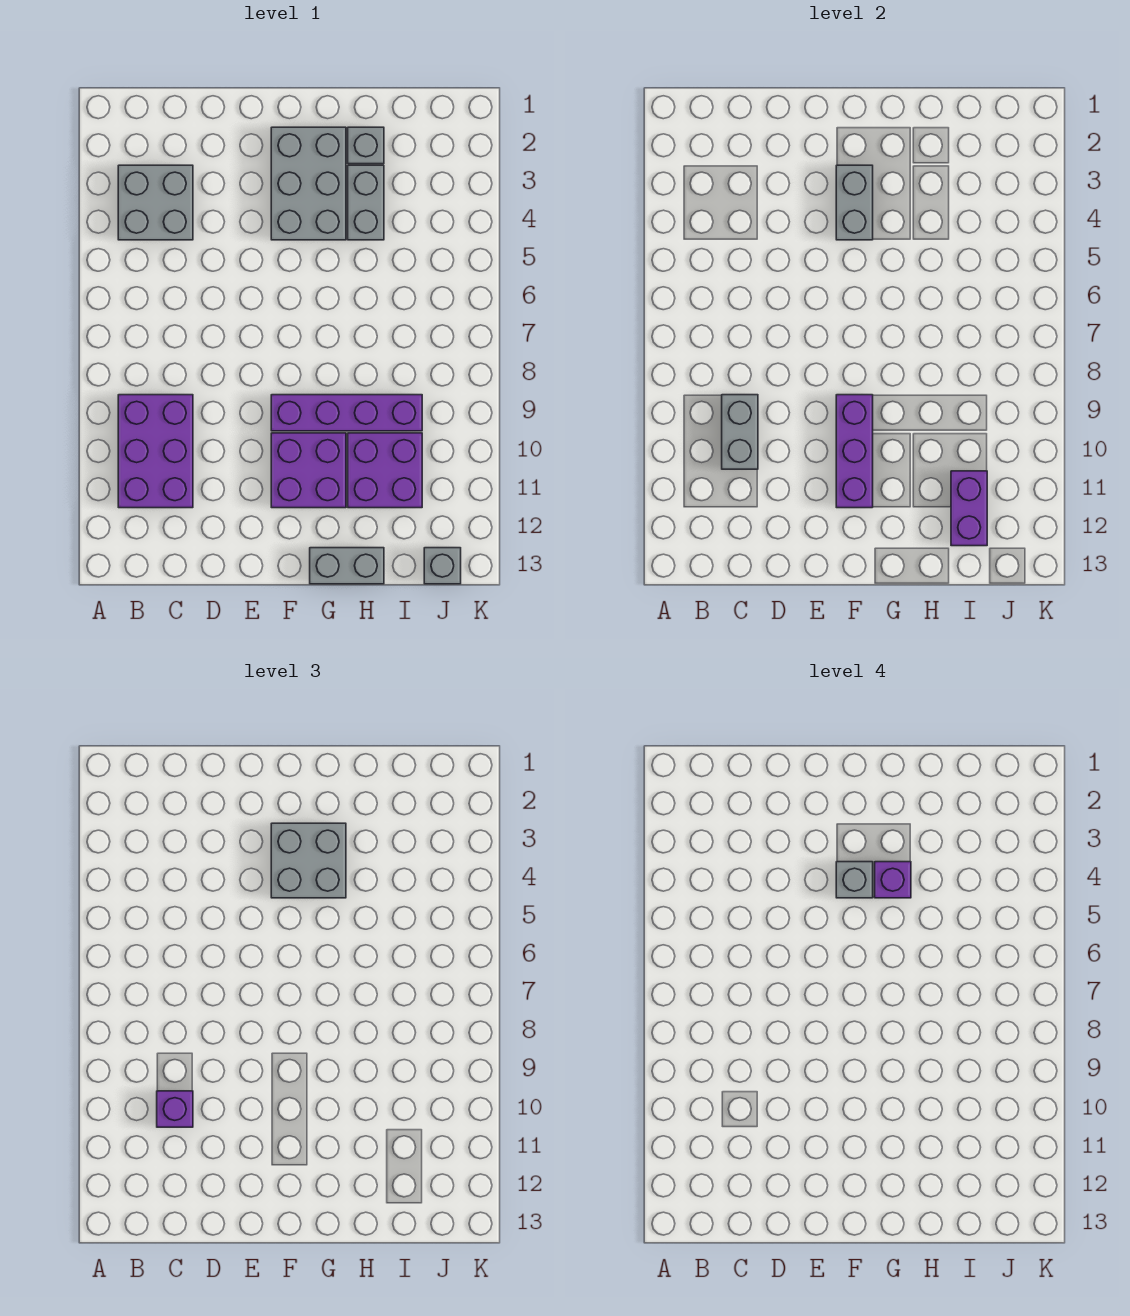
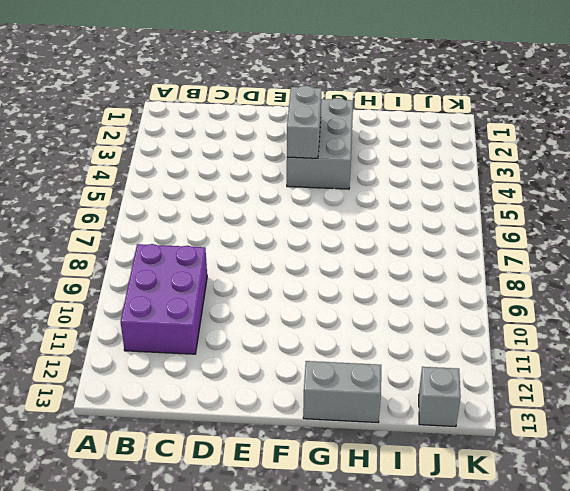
none -> grey brick B3:C4 level 1
none -> purple brick F9:I9 level 1
none -> purple brick F10:G11 level 1

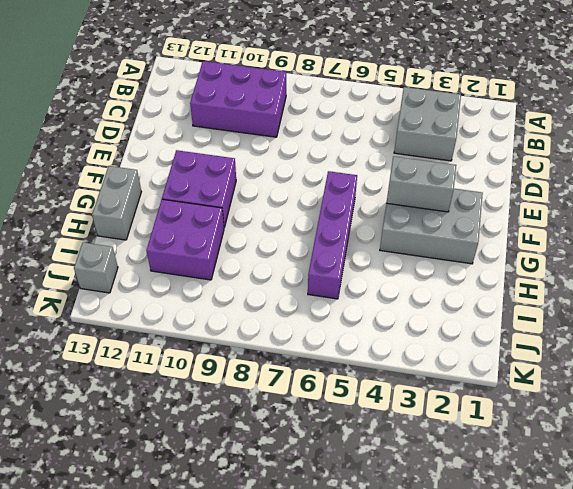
purple brick F6:I6 level 1 -> purple brick F9:I9 level 1
none -> grey brick H2 level 1
none -> grey brick H3:H4 level 1
none -> grey brick C9:C10 level 2

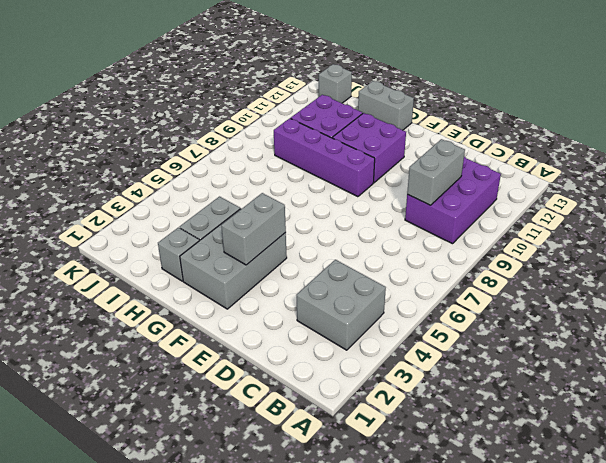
none -> purple brick F9:F11 level 2
none -> purple brick I11:I12 level 2
none -> purple brick C10 level 3

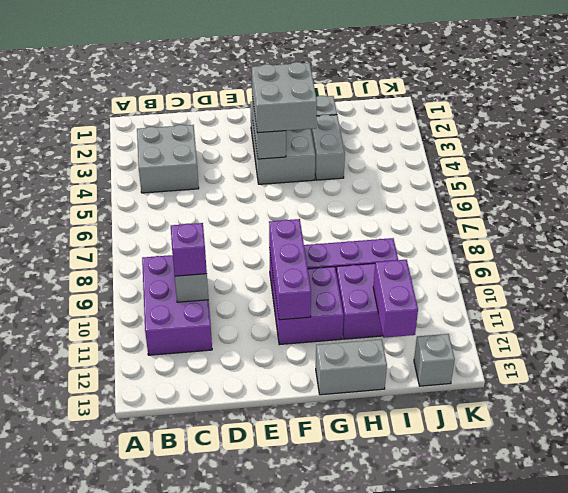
none -> grey brick F4 level 4
none -> purple brick G4 level 4

